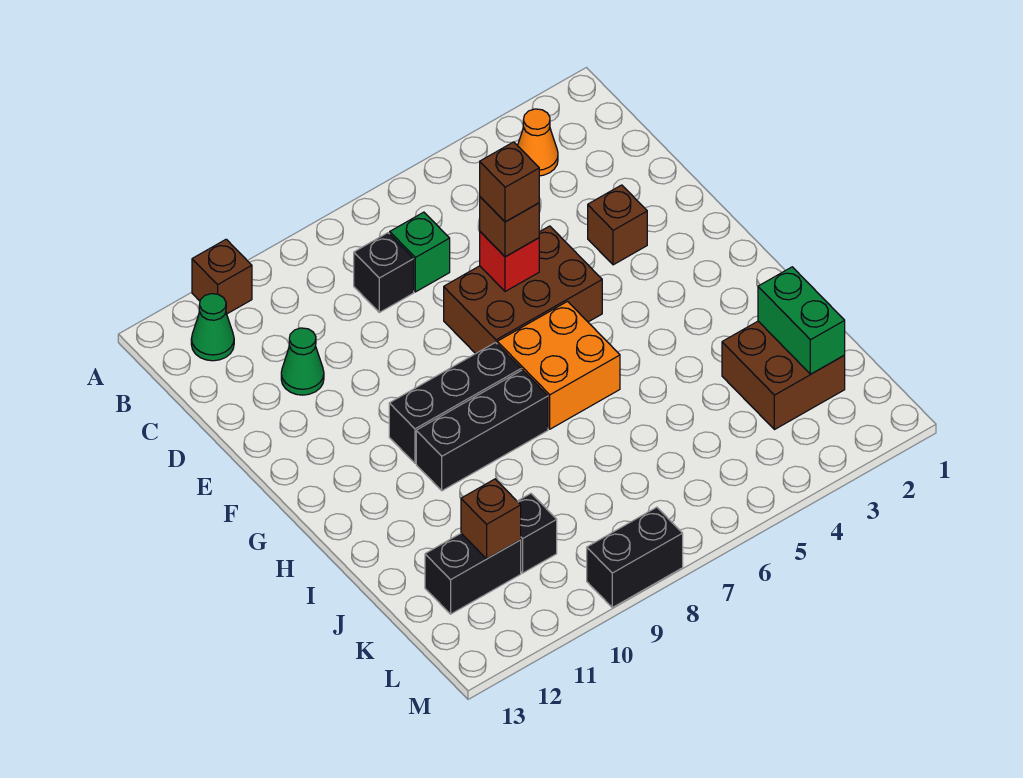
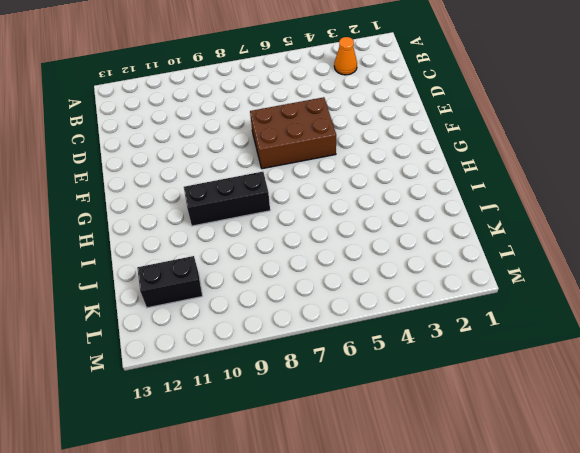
none -> brown brick A11 level 1
none -> green cone B12 level 1
none -> green brick C7 level 1

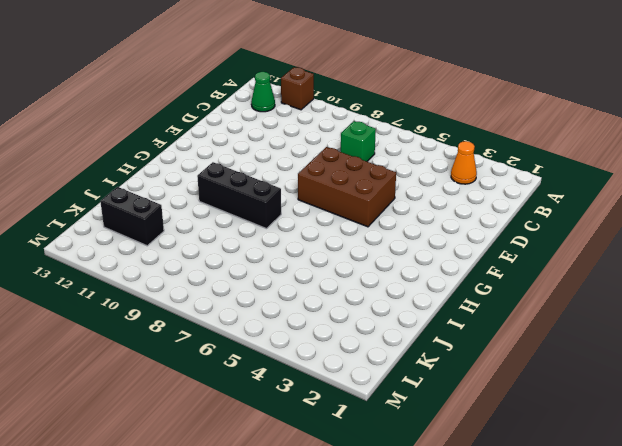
none -> black brick C8 level 1
none -> green cone D11 level 1
none -> brown brick E3 level 1

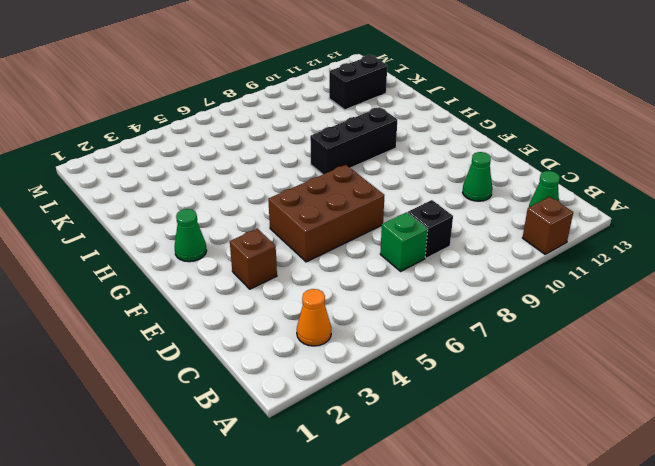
green cone G2 level 1 -> none
none -> orange brick G6:H7 level 1
none -> black brick G8:G10 level 1
none -> brown brick J2:K3 level 1

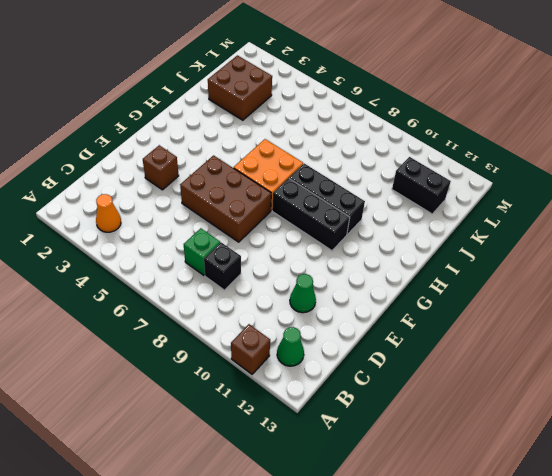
none -> black brick K10 level 1
none -> black brick M8:M9 level 1
none -> red brick E6 level 2

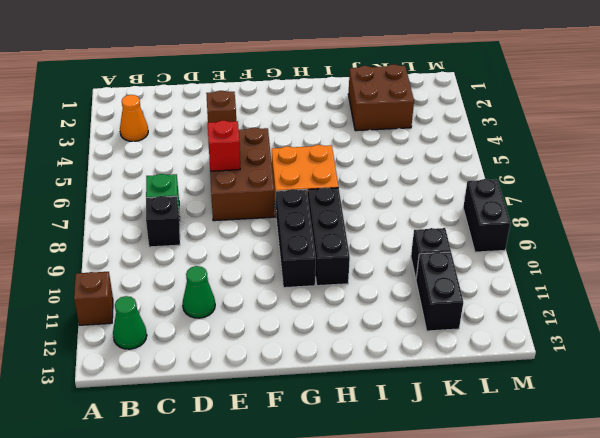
none -> green brick J2:K2 level 2
none -> brown brick K11 level 2
none -> brown brick E6 level 3

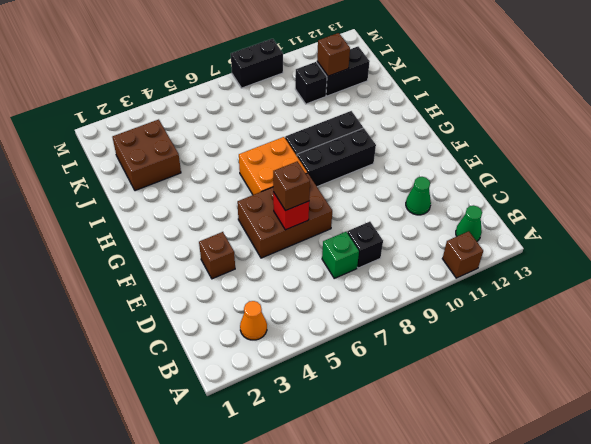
none -> green brick J2:K2 level 2
none -> brown brick E6 level 4

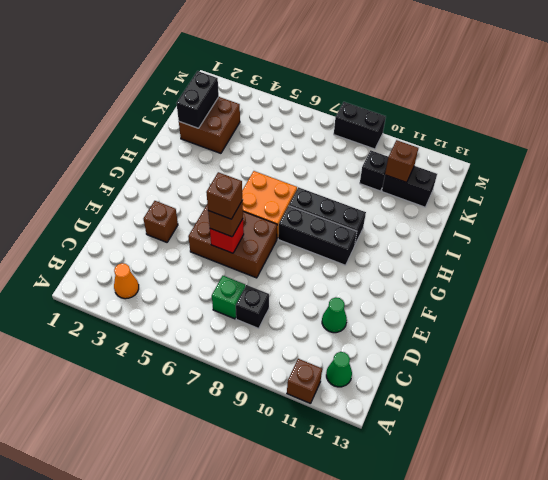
black brick J2:K2 level 2 -> green brick J2:K2 level 2

